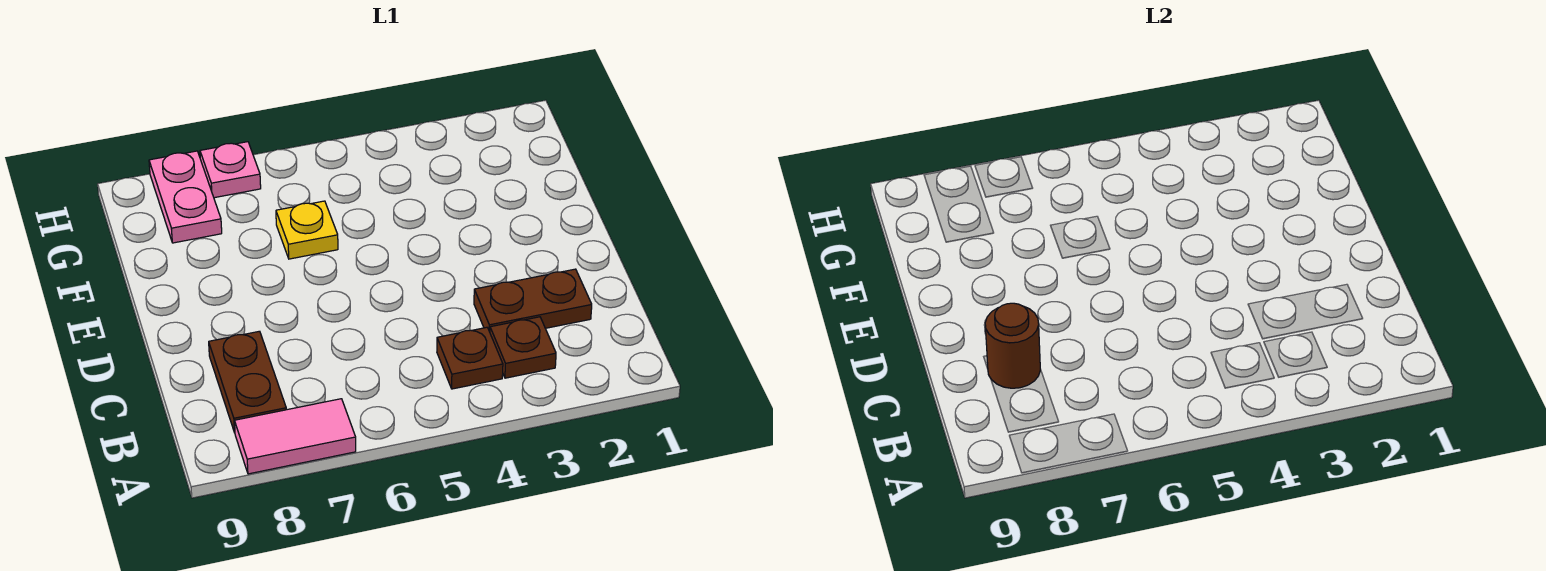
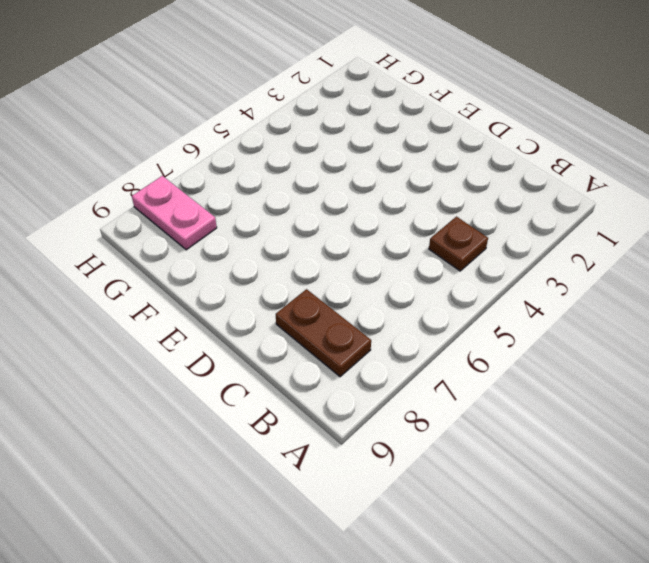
none -> pink tile A7:A8 level 1
none -> brown plate B3 level 1

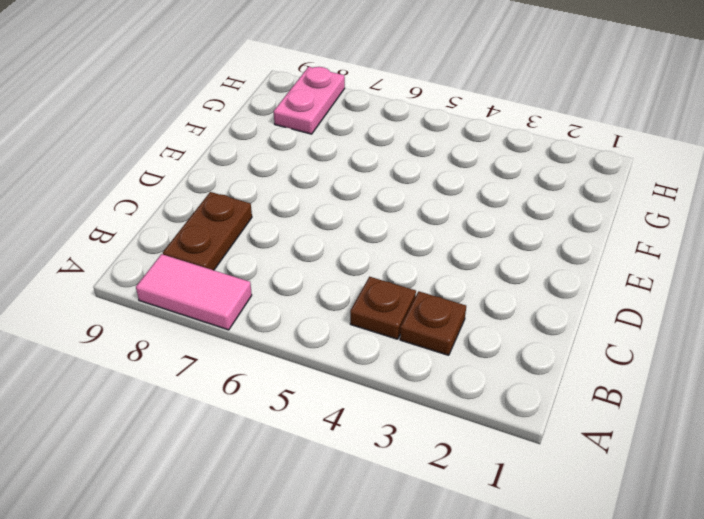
none -> brown plate C2:C3 level 1
none -> yellow plate F6 level 1

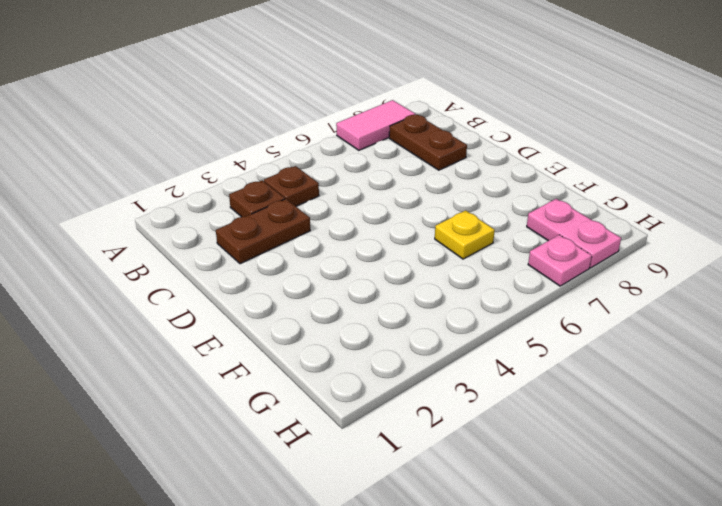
none -> brown round brick C8 level 2

